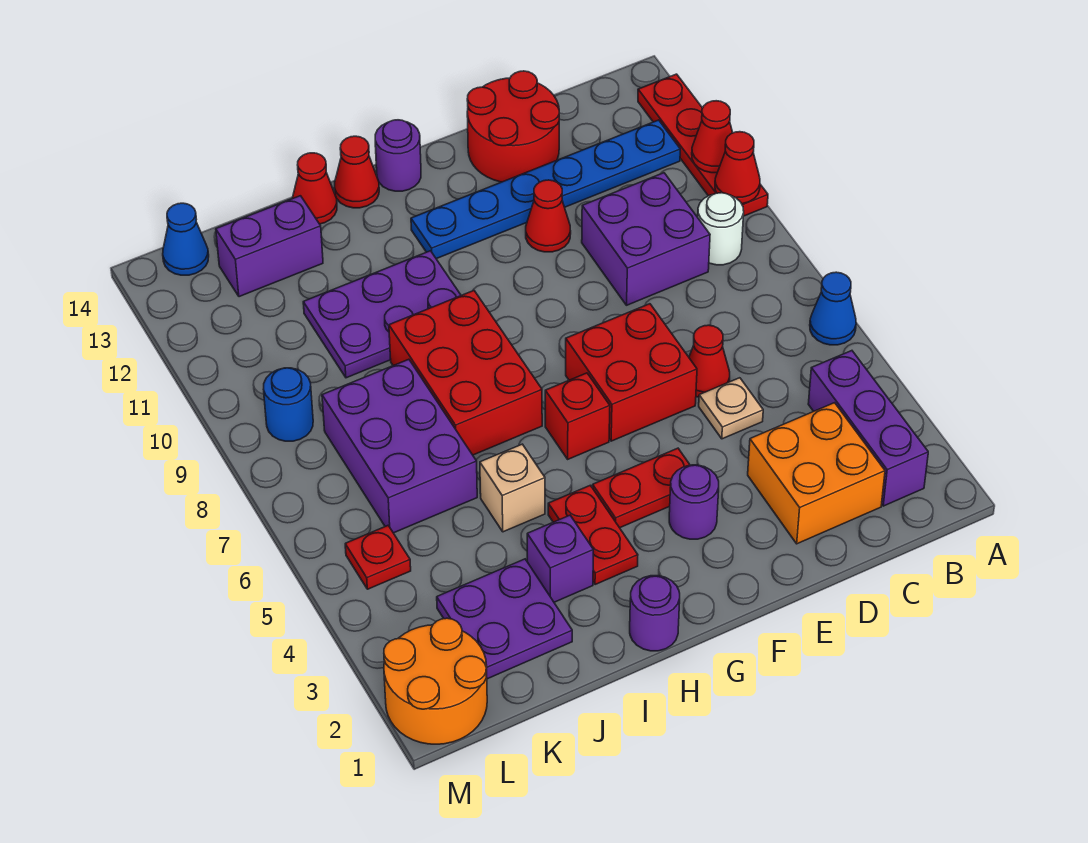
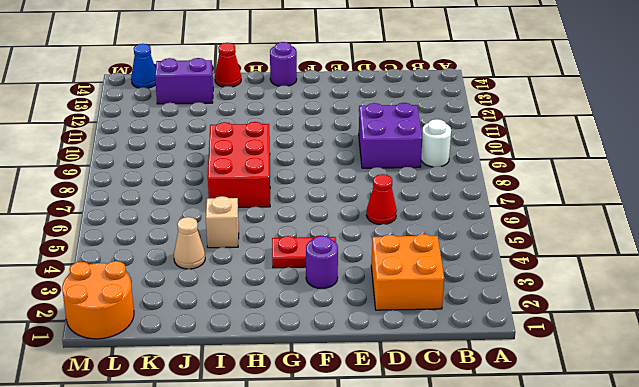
tan cone J4 level 1 -> none
none -> blue cone A6 level 1
none -> red plate A10:A13 level 1
none -> purple brick B2:B4 level 1
none -> blue plate B12:G12 level 1

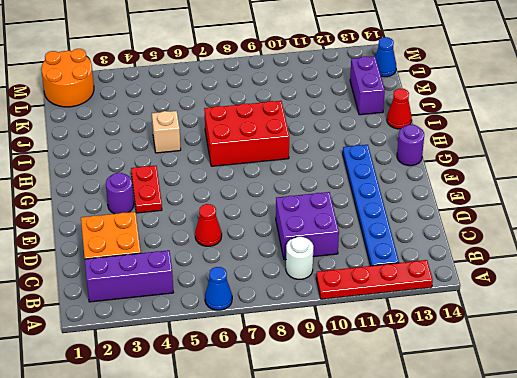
none -> tan plate D5 level 1
none -> red round brick D13:E14 level 1
none -> red brick E6:F7 level 1
none -> red cone E11 level 1

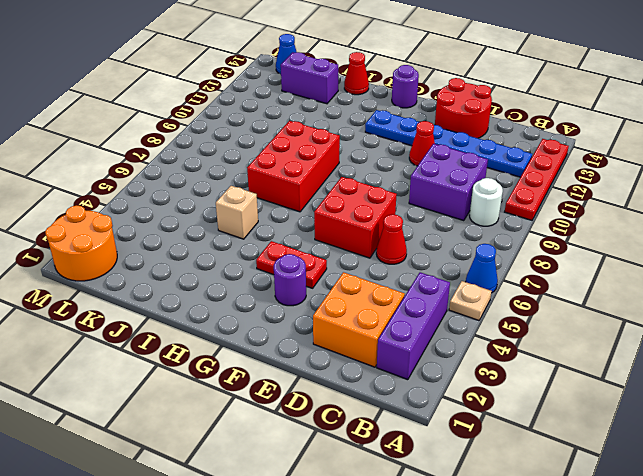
tan plate A5 level 1 -> tan plate D5 level 1
none -> red brick G6 level 1
none -> purple round brick H1 level 1
none -> red plate H3:H4 level 1
none -> purple plate H10:J11 level 1

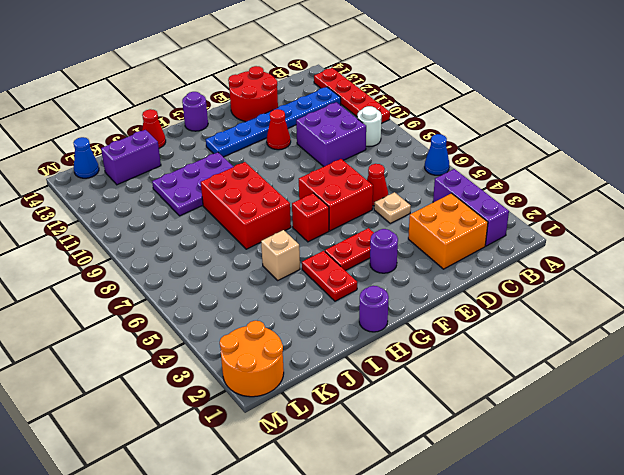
none -> red cone H14 level 1
none -> purple brick I3 level 1
none -> purple plate J2:K3 level 1
none -> purple brick J6:K8 level 1

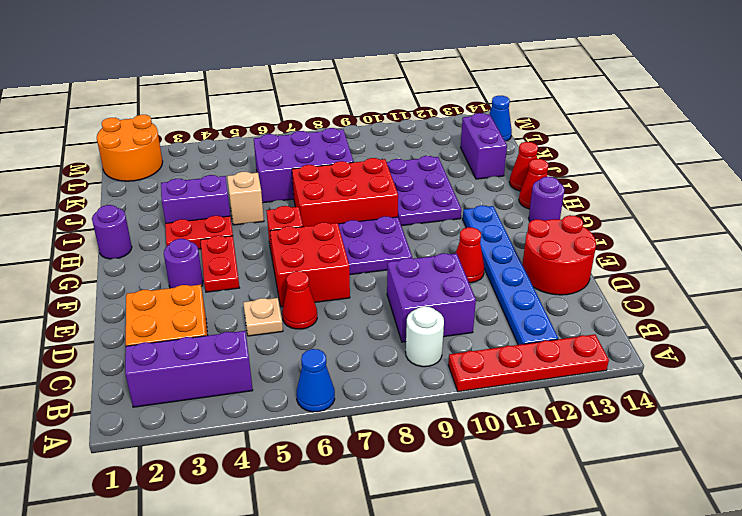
purple plate F8:G9 level 1 -> purple plate J2:K3 level 1
purple brick I3:I4 level 1 -> purple brick I3 level 1
none -> red plate L5 level 1
none -> blue round brick L9 level 1
none -> red cone A10 level 2
none -> red cone A11 level 2

